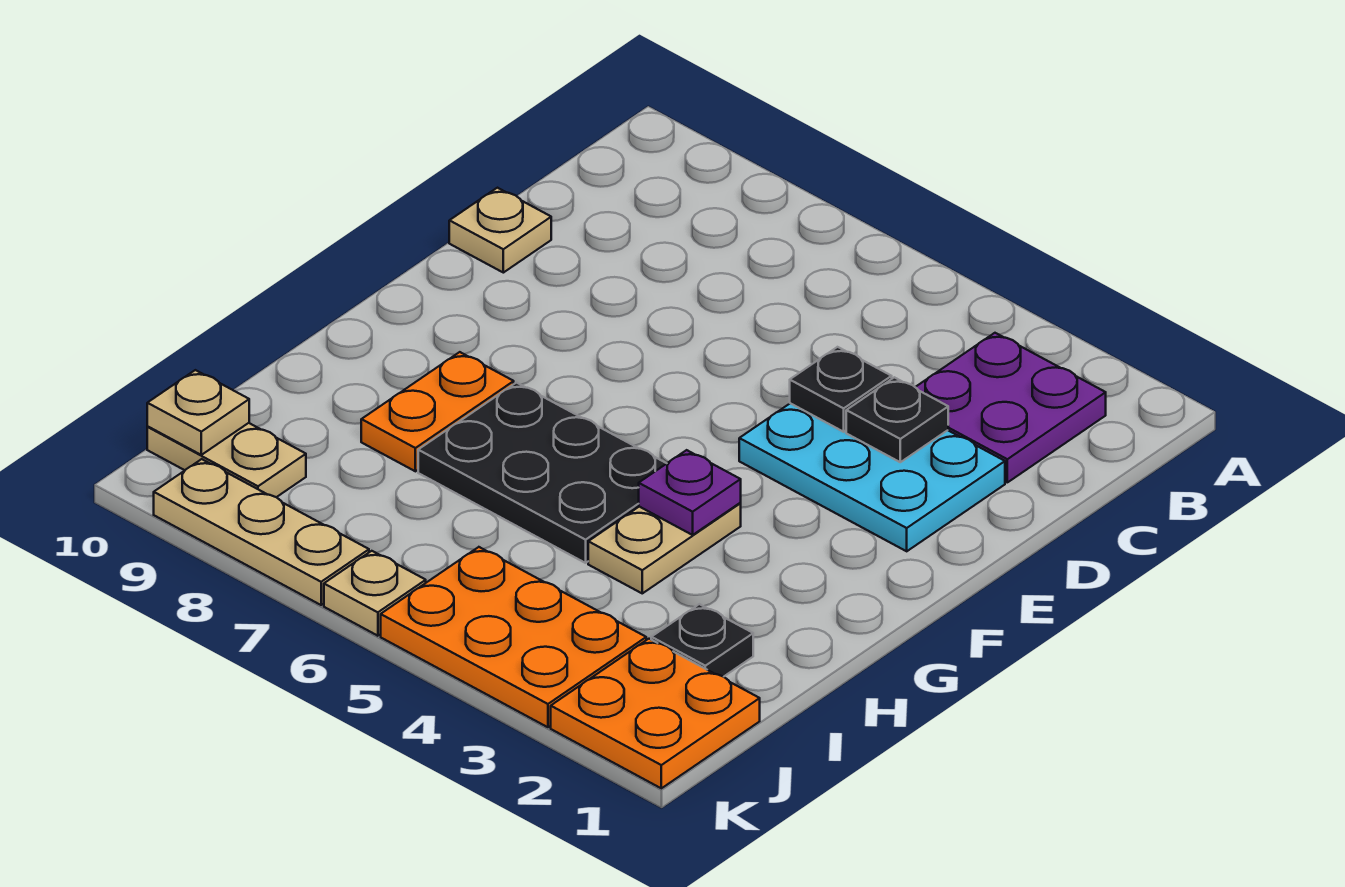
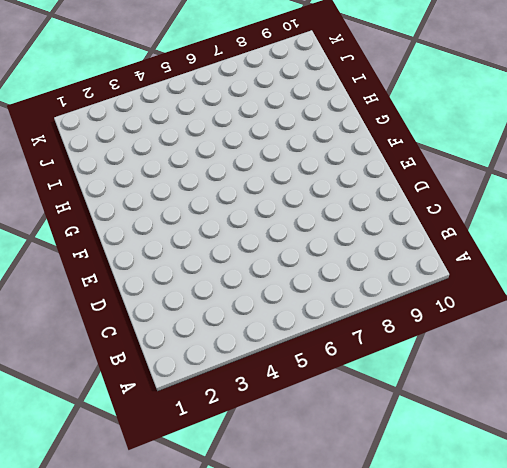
none -> purple plate B2:C3 level 1
none -> cyan plate D2:E4 level 1
none -> tan plate D10 level 1

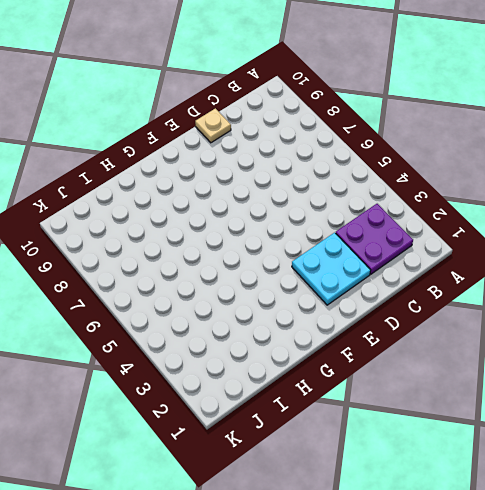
cyan plate D2:E3 level 1 -> cyan plate D2:E4 level 1
none -> tan plate G4:H4 level 1
none -> black plate G5:H7 level 1
none -> orange plate G8:H8 level 1

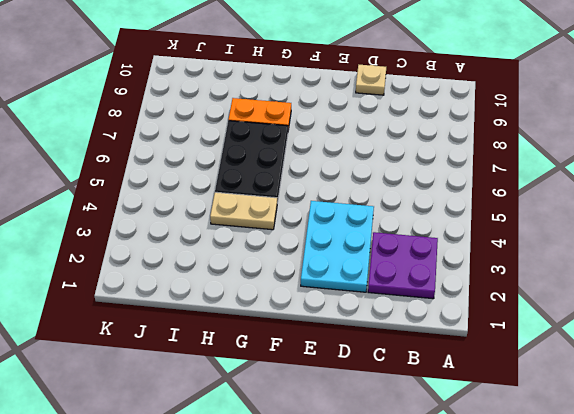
none -> black plate I2 level 1
none -> orange plate J1:K2 level 1
none -> orange plate J3:K5 level 1

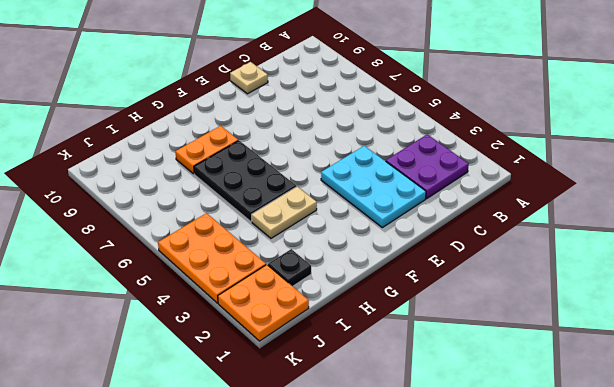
none -> tan plate J9:J10 level 1
none -> tan plate K6 level 1
none -> tan plate K7:K9 level 1

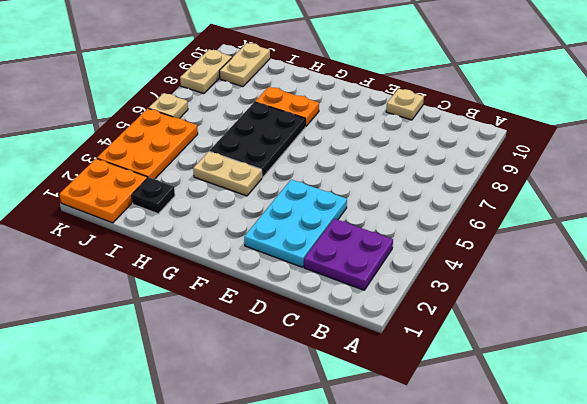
tan plate K8:K9 level 1 -> tan plate K7:K9 level 1
none -> black plate D3 level 2
none -> black plate D4 level 2
none -> purple plate G4 level 2

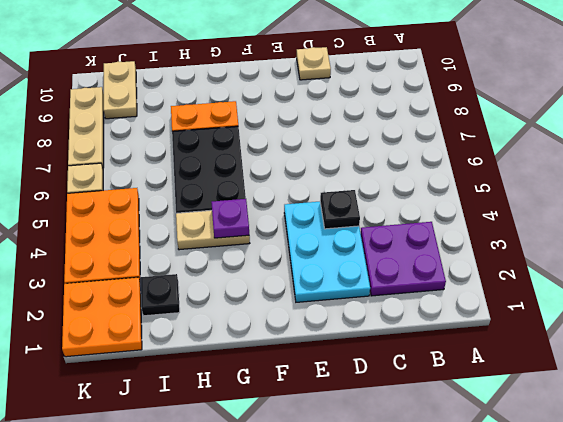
none -> black plate D3 level 2
none -> tan plate J10 level 2

